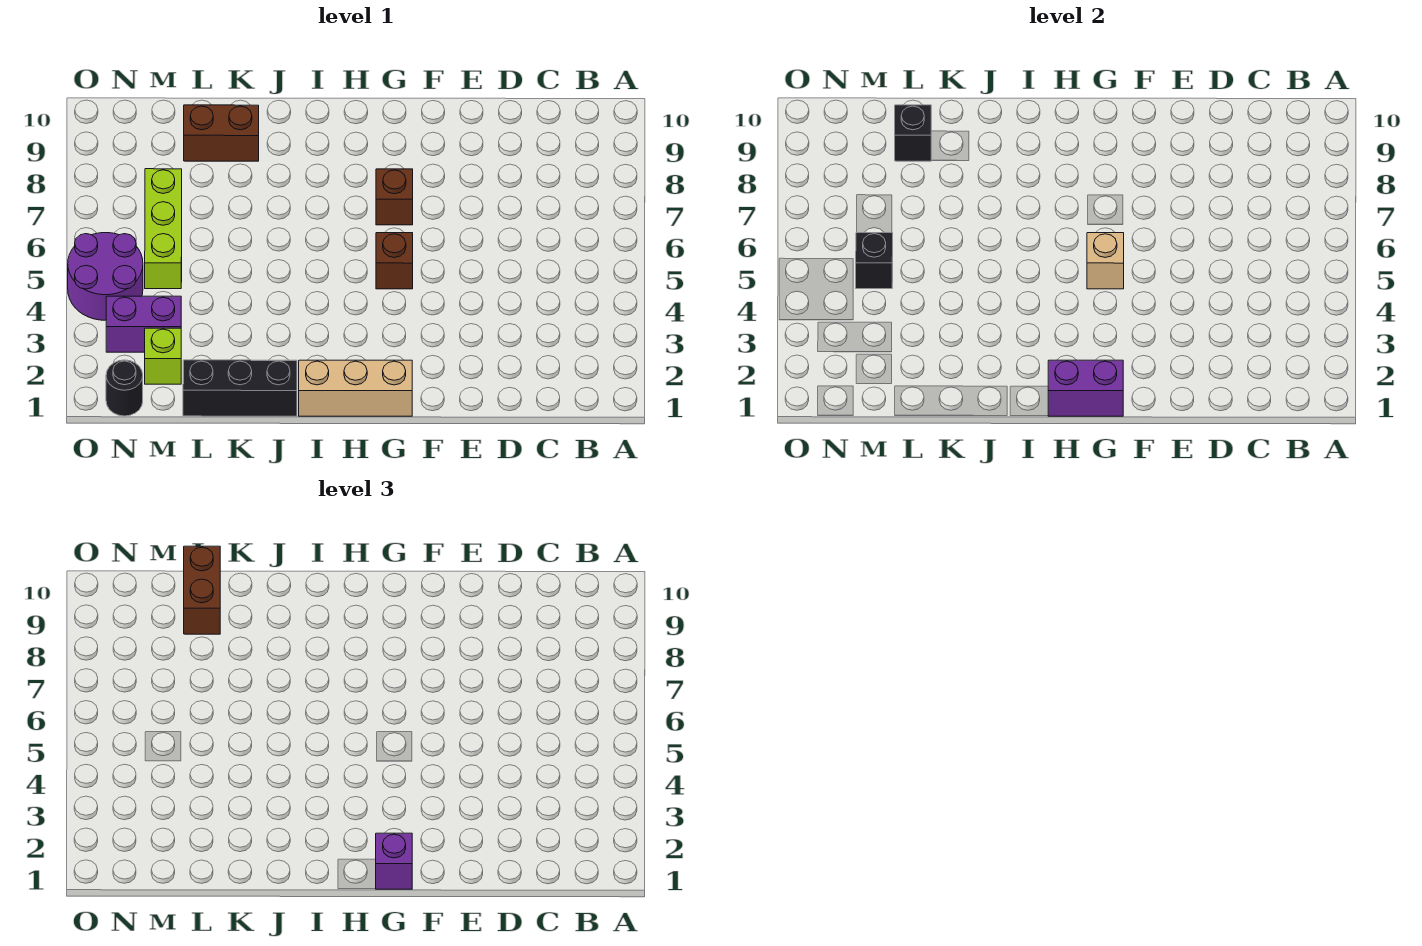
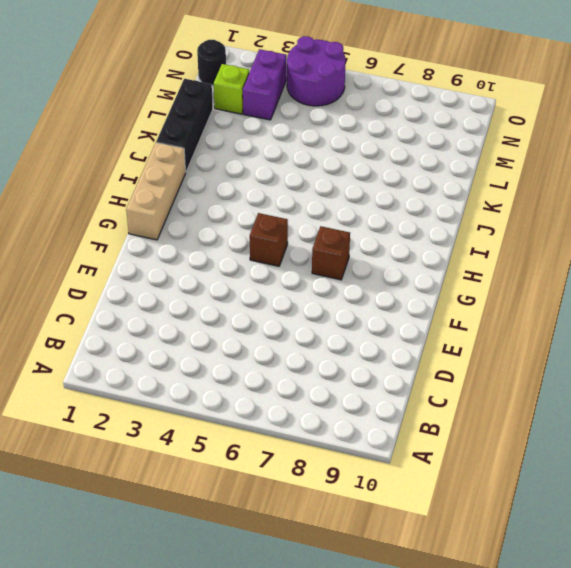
none -> brown brick K9:L9 level 1
none -> lime brick M5:M7 level 1
none -> purple brick G1:H1 level 2

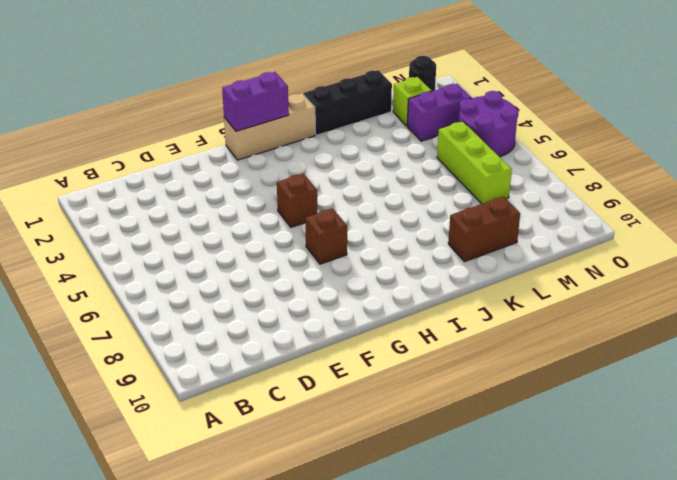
none -> tan brick G5 level 2
none -> black brick L9 level 2
none -> black brick M5 level 2

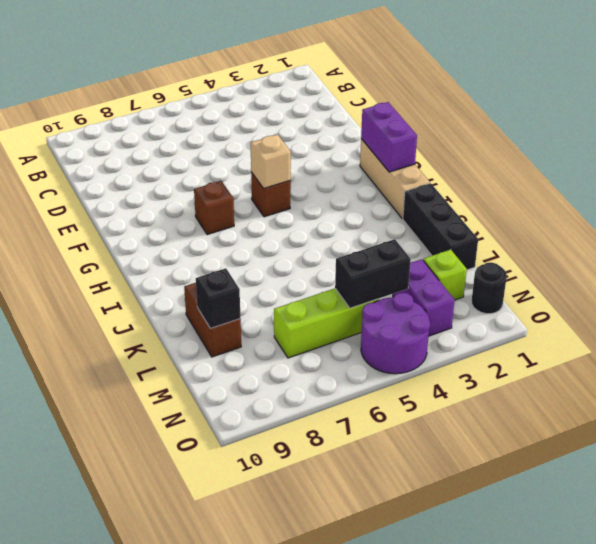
black brick M4:M5 level 2 -> black brick M5 level 2
none -> purple brick G1 level 3
none -> brown brick L9:L10 level 3

